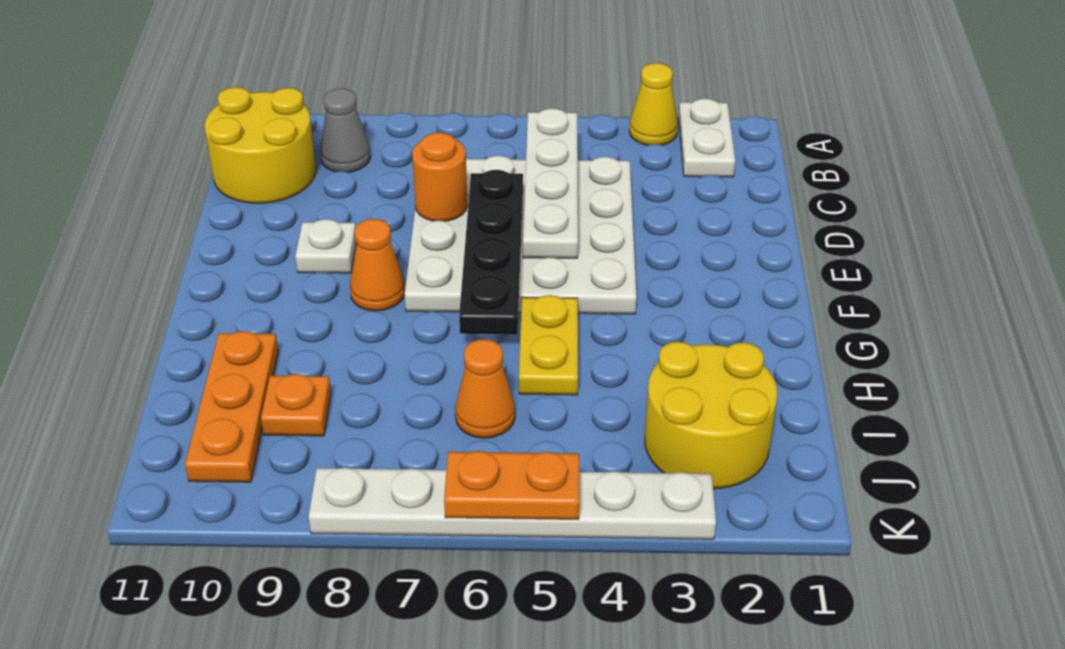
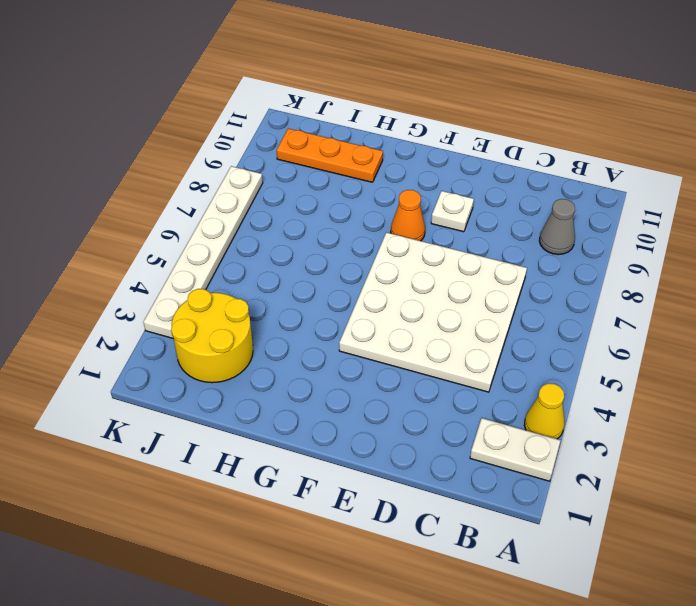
none -> yellow round brick B10:C11 level 1
none -> yellow plate G5:H5 level 1
none -> orange cone I6 level 1

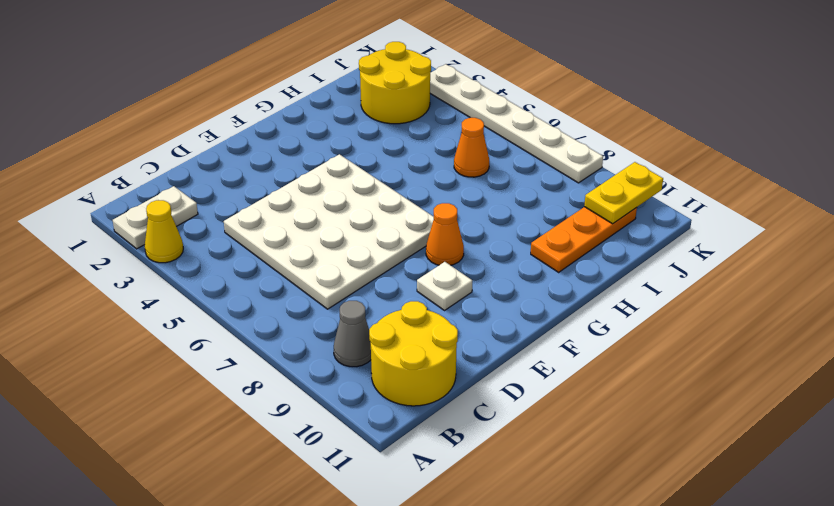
yellow plate J10:K10 level 2 -> yellow plate G5:H5 level 1
none -> orange plate I9 level 1
none -> white plate B5:E5 level 2
none -> black plate D6:G6 level 2

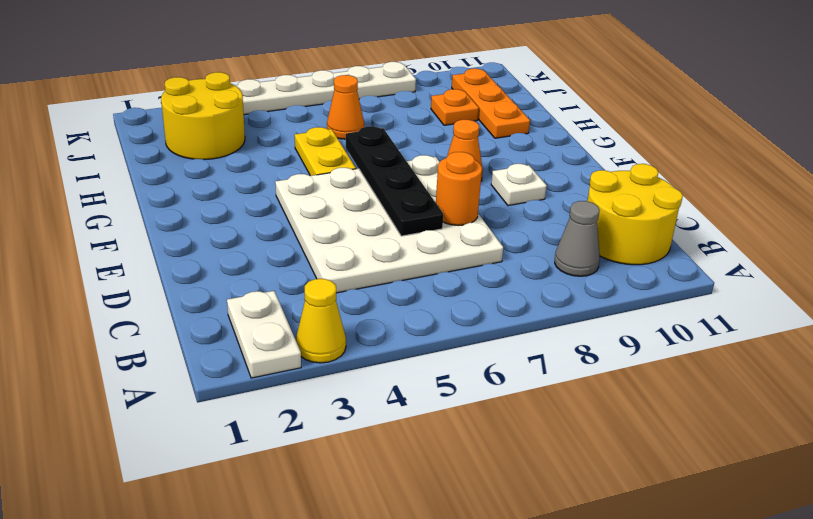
none -> white plate B5:E5 level 2
none -> orange plate K5:K6 level 2

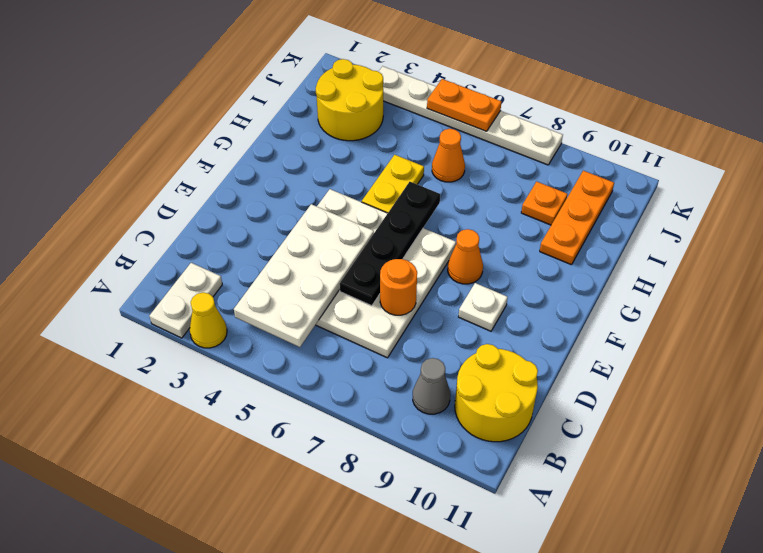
white plate B4:E5 level 2 -> white plate B5:E5 level 2

